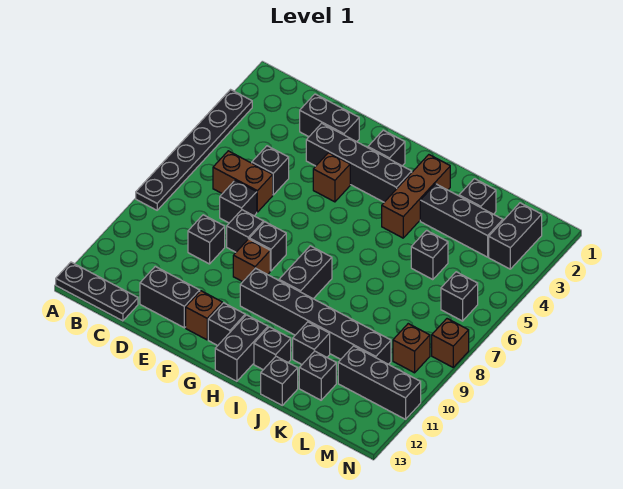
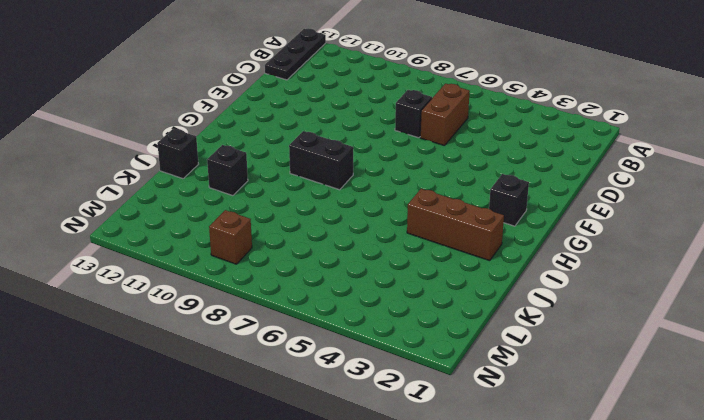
none -> black plate A3:A8 level 1
none -> black brick D2:E2 level 1
none -> black brick D5 level 1
none -> black brick D9 level 1

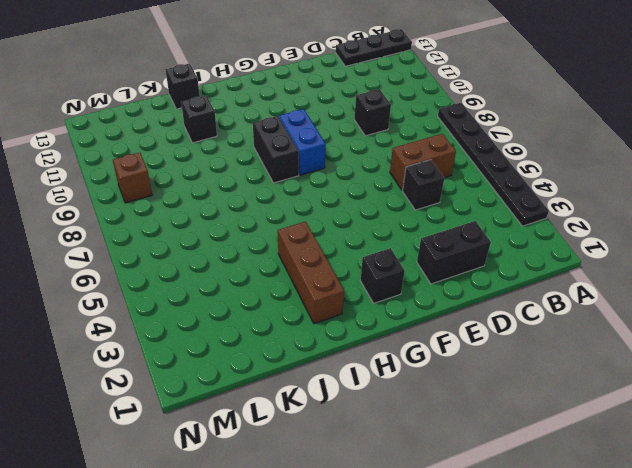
blue brick G8:G9 level 1 -> none
none -> black brick D7 level 1
none -> black brick D12:E12 level 1
none -> black brick E3:H3 level 1
none -> black brick E8 level 1

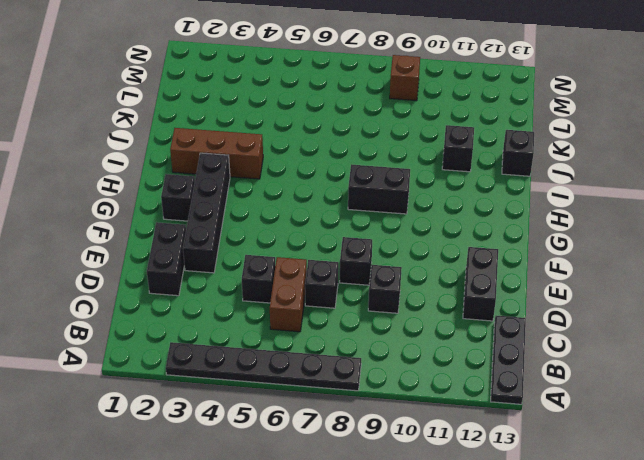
none -> brown brick F4 level 1
none -> black brick F8 level 1
none -> brown brick F9 level 1
none -> brown brick F12 level 1

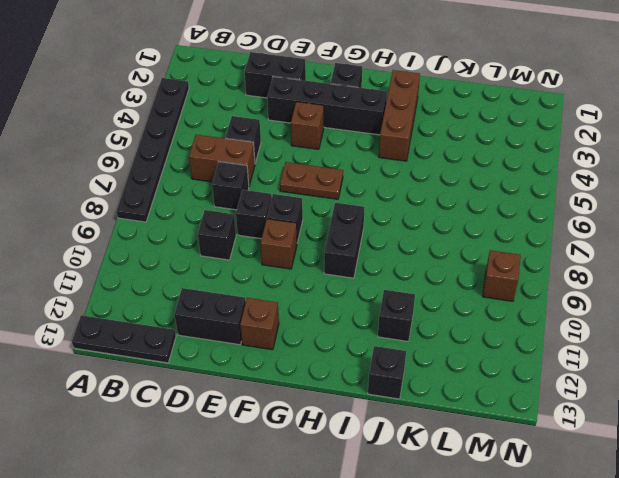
brown plate F6:G6 level 1 -> none
none -> black brick G10:L10 level 1
none -> black brick G12 level 1
none -> black brick H12:H13 level 1
none -> black brick I12 level 1

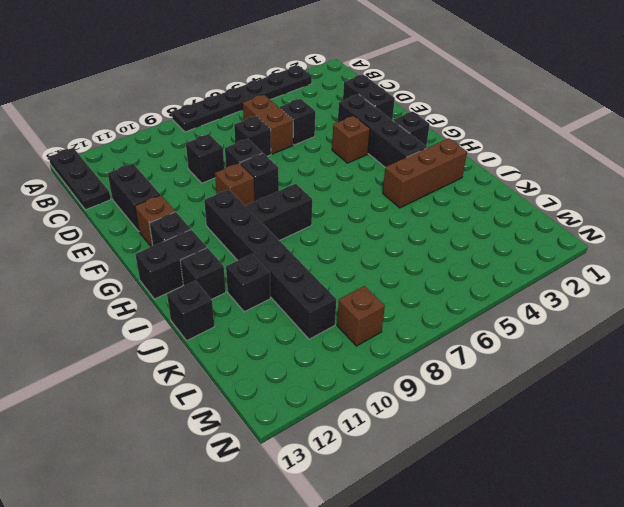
none -> black brick J3:L3 level 1
none -> black brick K2 level 1
none -> black brick K5 level 1
none -> black brick K12 level 1

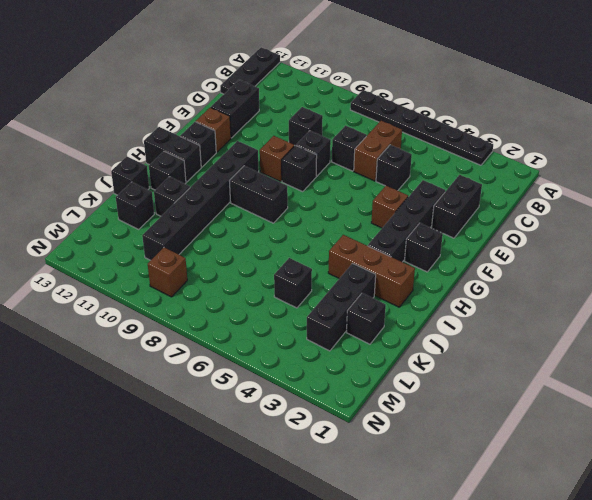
none -> black brick L11:N11 level 1
none -> black brick M2:M3 level 1
none -> black brick M6 level 1
none -> brown brick N8 level 1

